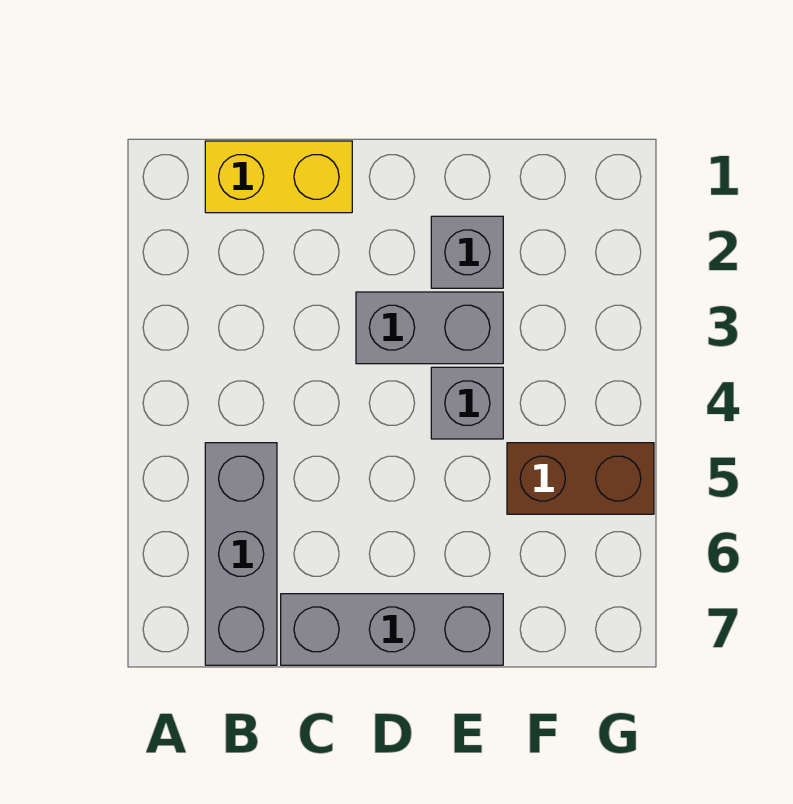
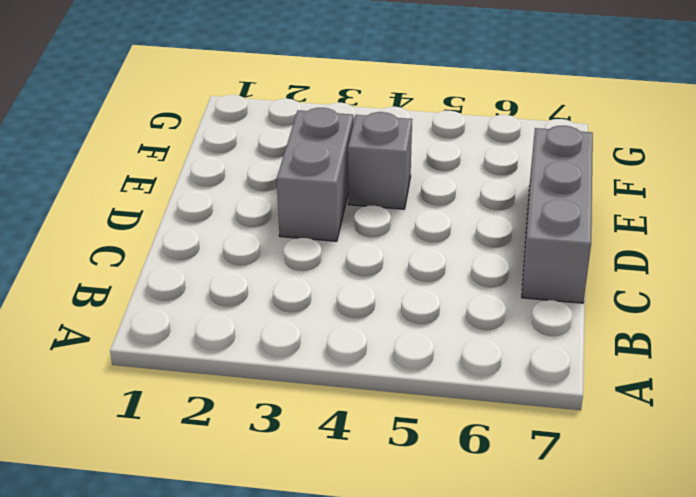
none -> yellow brick B1:C1 level 1
none -> grey brick B5:B7 level 1

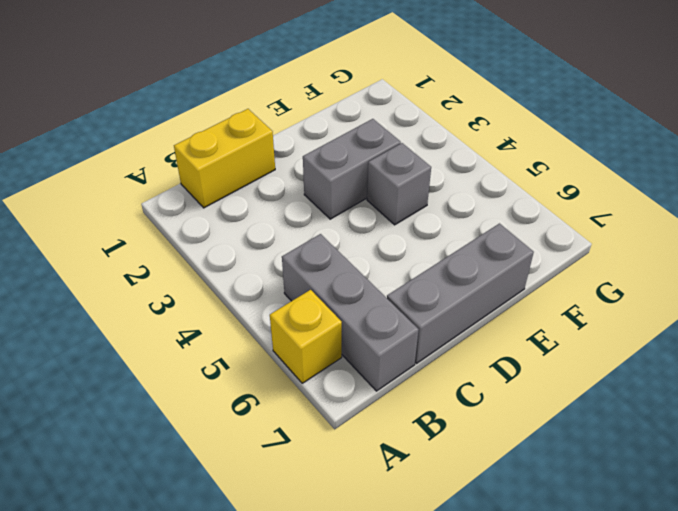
yellow brick A6 level 1 -> none
none -> grey brick E2 level 1
none -> brown brick F5:G5 level 1

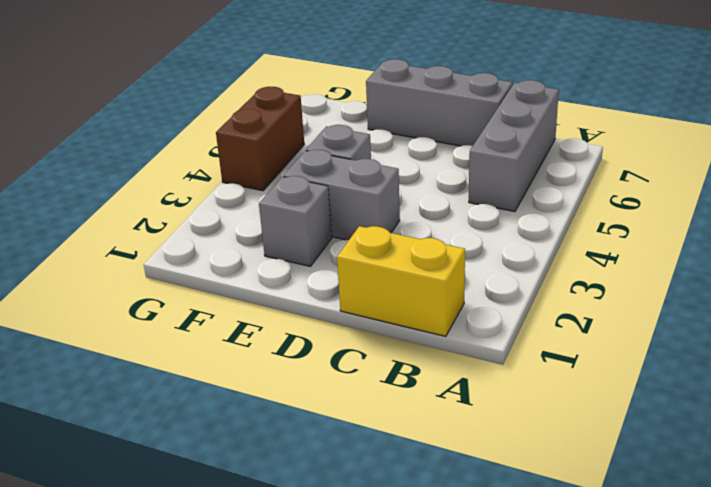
brown brick G4:G5 level 1 -> brown brick F5:G5 level 1

